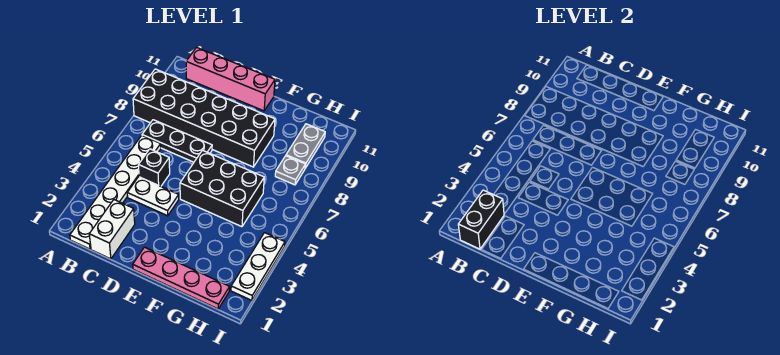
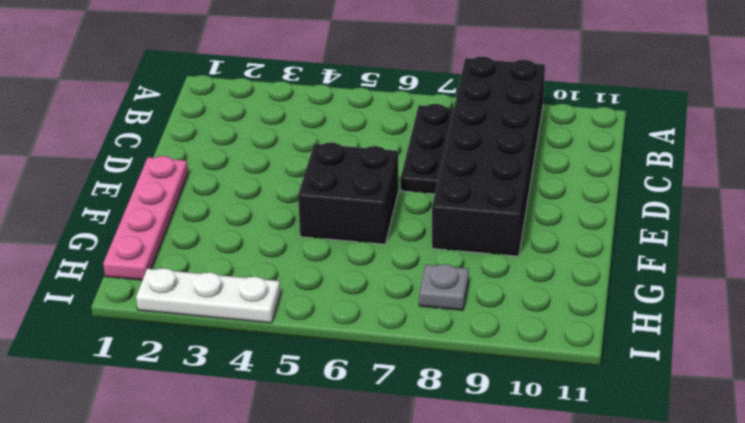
black brick E5:F6 level 1 -> black brick E5:G6 level 1
none -> white plate B1:B6 level 1
none -> pink brick B11:E11 level 1
none -> white brick C1:C2 level 1

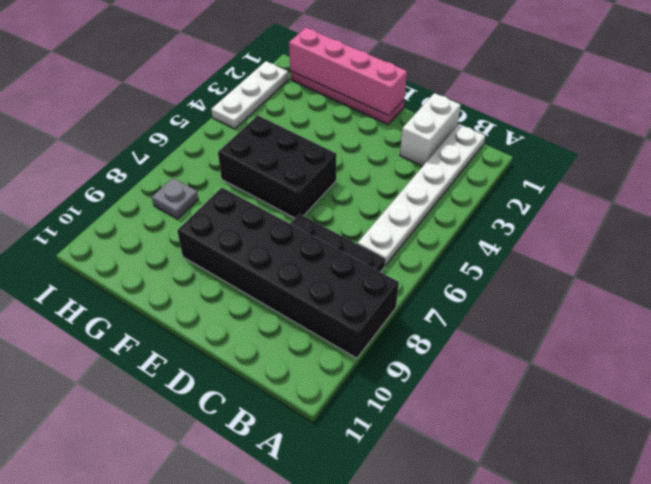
pink brick E1:H1 level 2 -> pink brick B11:E11 level 1
none -> white plate C4:D4 level 1
none -> black brick C5 level 1
none -> grey plate H9:H10 level 1

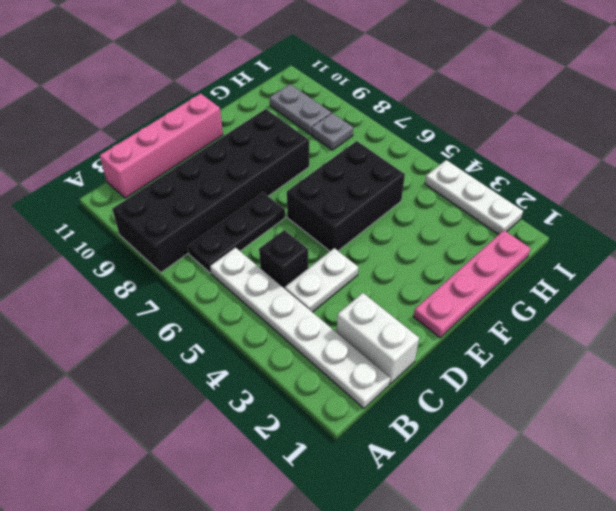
none -> black brick B1:B2 level 2

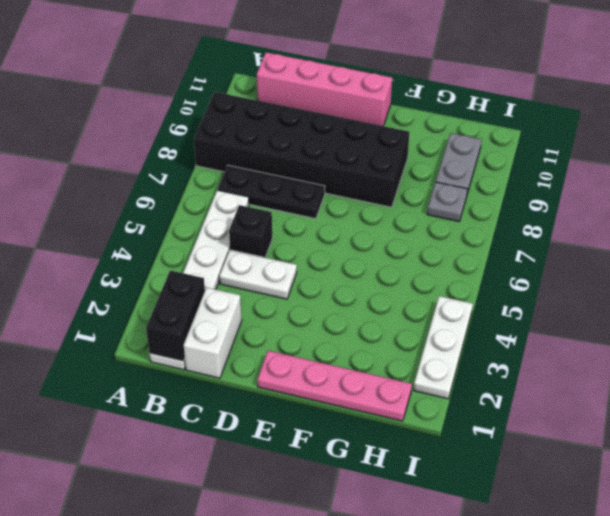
none -> black brick E5:G6 level 1

